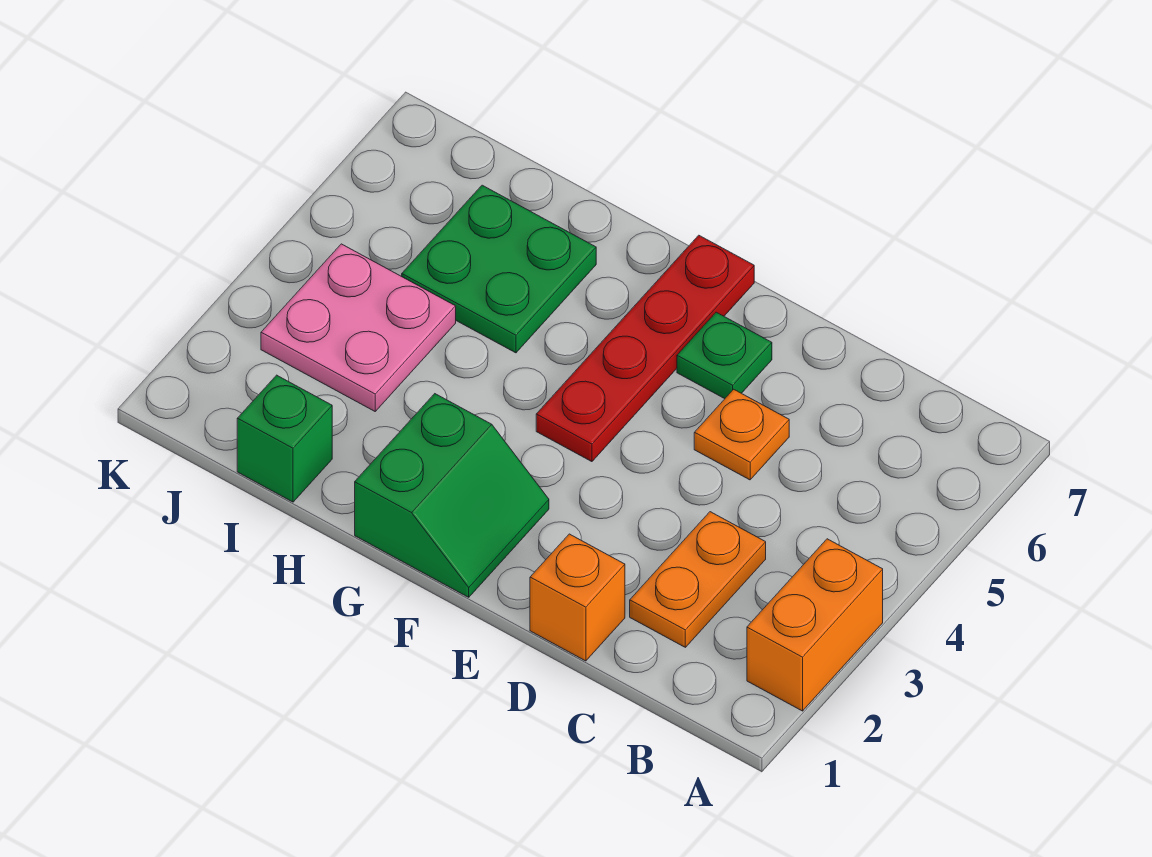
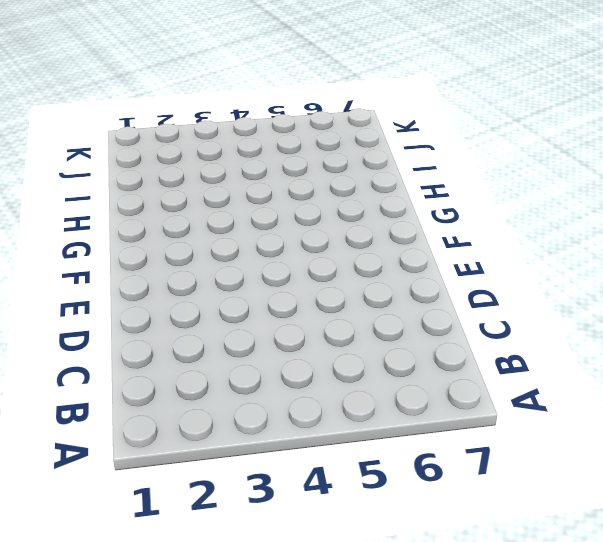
none -> orange brick A2:A3 level 1
none -> orange plate C2:C3 level 1

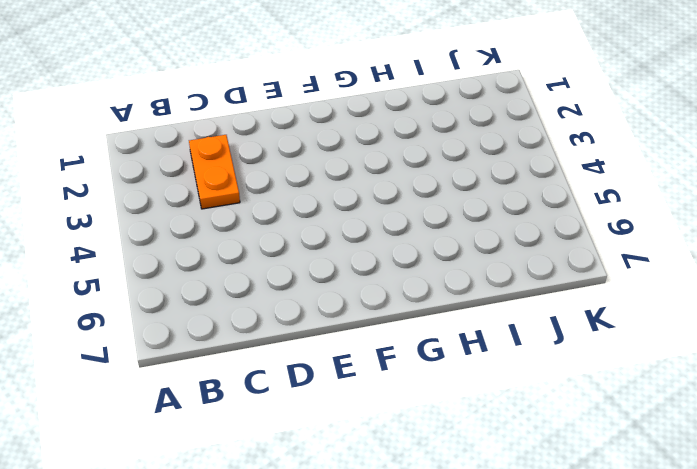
none -> orange brick A2:A3 level 1
none -> orange brick D1 level 1

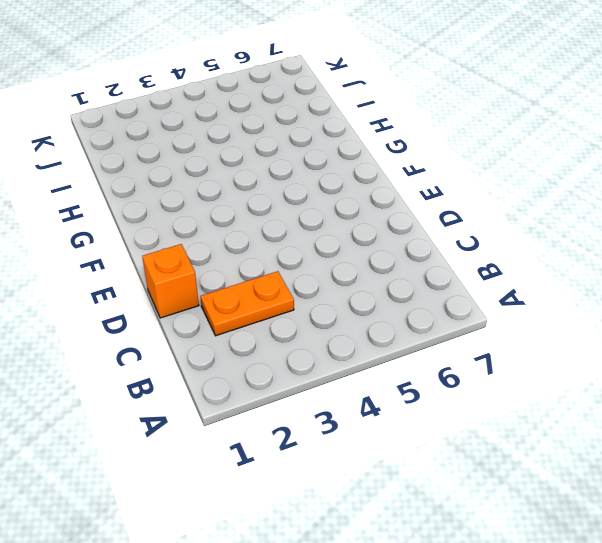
none -> orange brick A2:A3 level 1
none -> orange plate D5 level 1

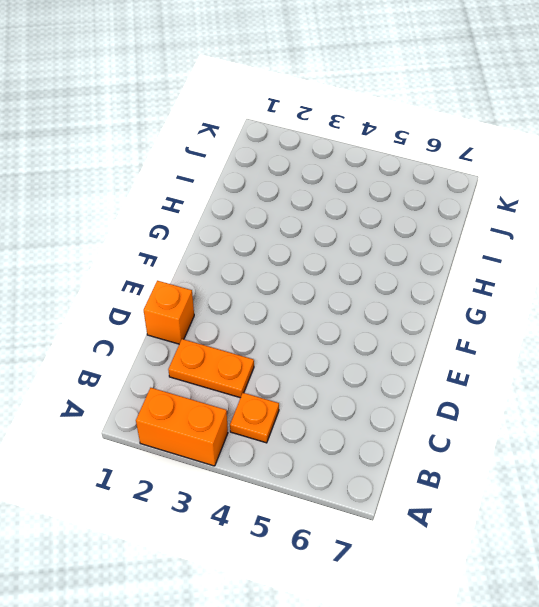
orange plate B4 level 1 -> orange plate D5 level 1
none -> green plate E6 level 1
none -> green slope F1:G2 level 1 top G

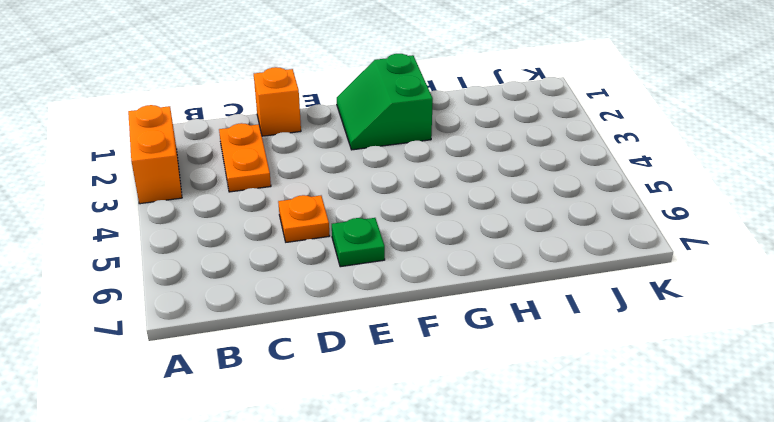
none -> red plate F4:F7 level 1
none -> green plate H5:I6 level 1

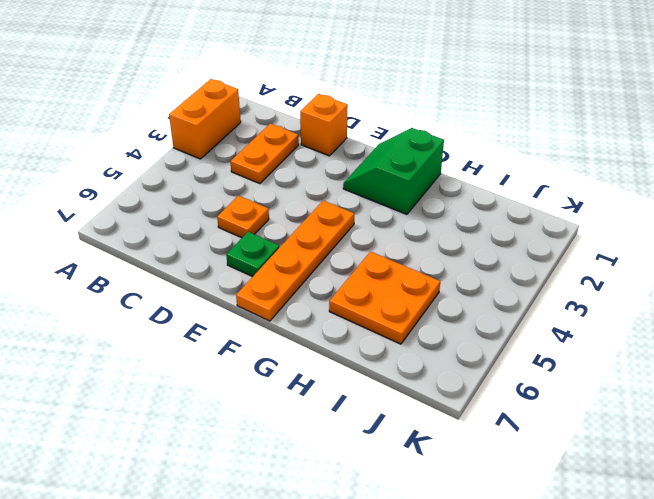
orange plate F4:F7 level 1 -> red plate F4:F7 level 1
orange plate H5:I6 level 1 -> green plate H5:I6 level 1
none -> green brick I1 level 1
none -> pink plate I3:J4 level 1

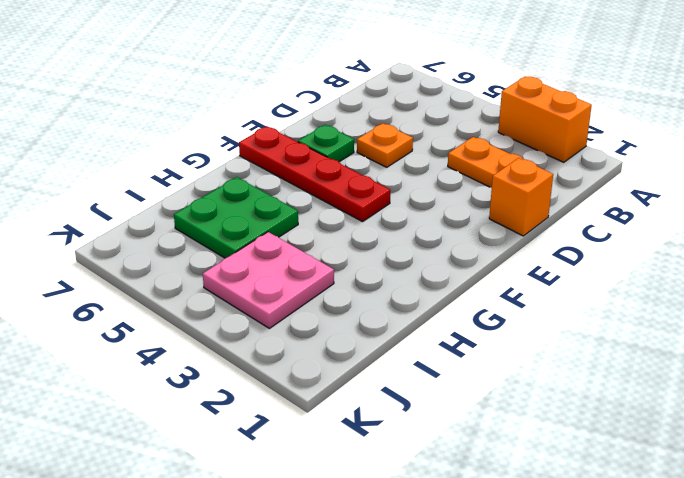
none -> green slope F1:G2 level 1 top G
none -> green brick I1 level 1

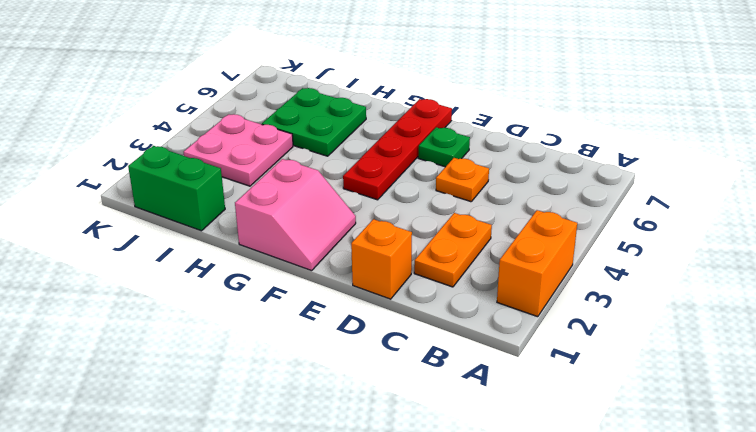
pink slope F1:G2 level 1 top G -> green slope F1:G2 level 1 top G
green brick I1:J1 level 1 -> green brick I1 level 1

